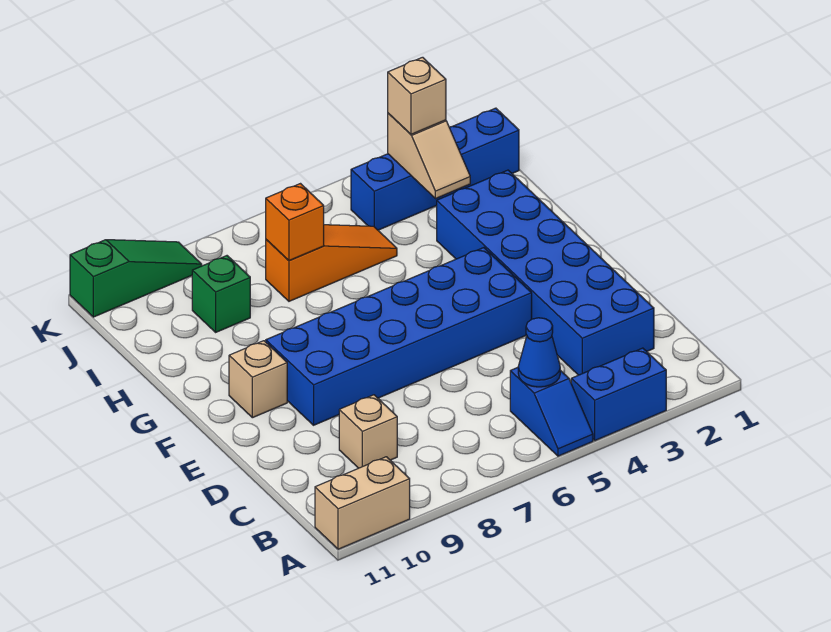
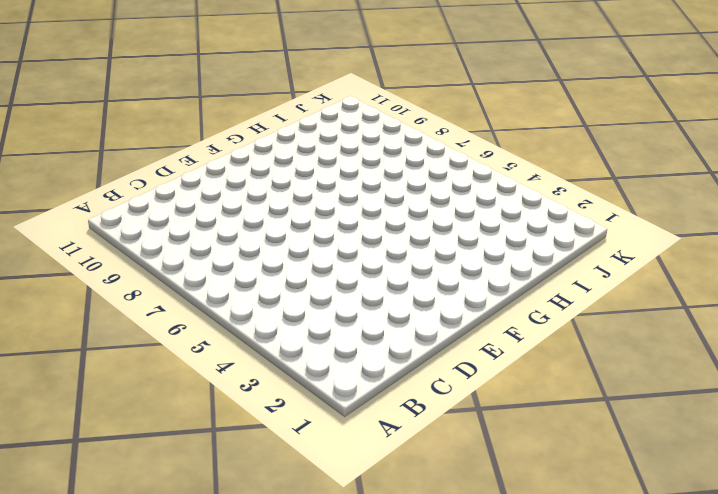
none -> blue brick A3:A4 level 1
none -> blue slope A5:B5 level 1 top B
none -> tan brick A10:A11 level 1

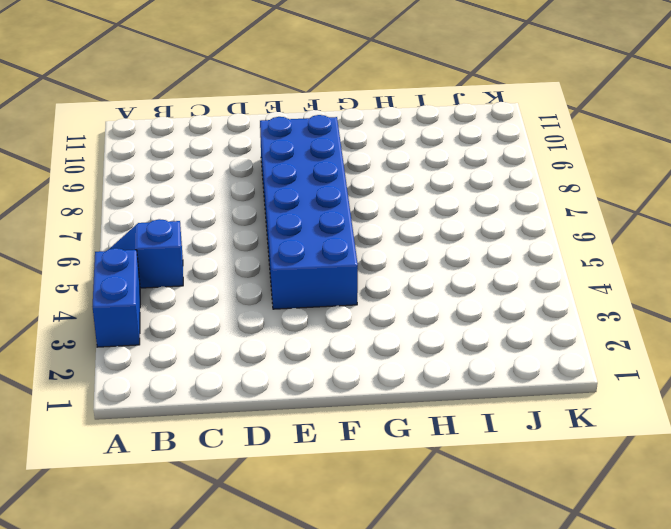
none -> tan brick A10:A11 level 1
none -> blue brick C2:H3 level 1
none -> tan brick C9 level 1

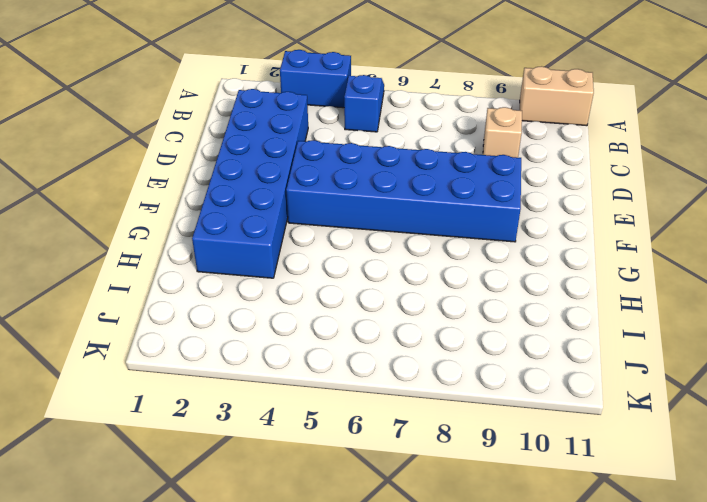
none -> tan brick F10 level 1
none -> orange slope I5:I7 level 1 top 7
none -> green brick I9 level 1

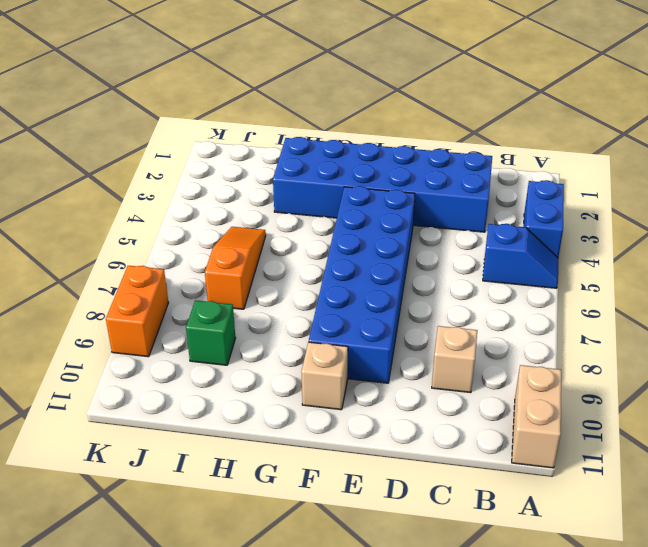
orange brick K8:K9 level 1 -> green slope K9:K11 level 1 top 11
none -> blue brick J1:J4 level 1
none -> blue cone B5 level 2
none -> tan slope I3:J3 level 2 top J

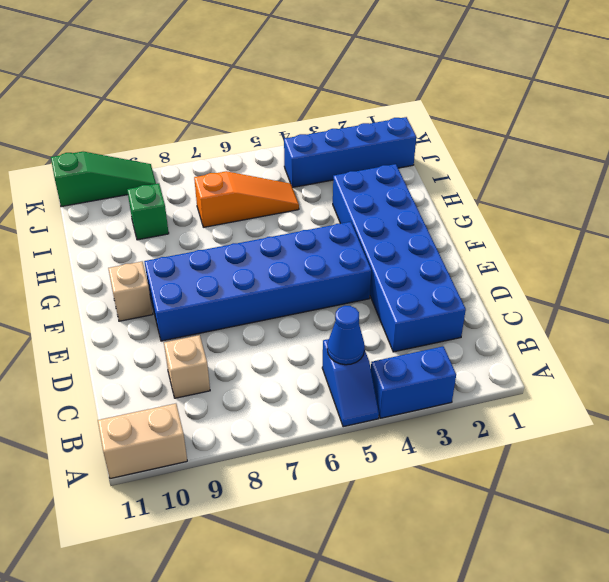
none -> tan slope I3:J3 level 2 top J
none -> orange brick I7 level 2
none -> tan brick J3 level 3

